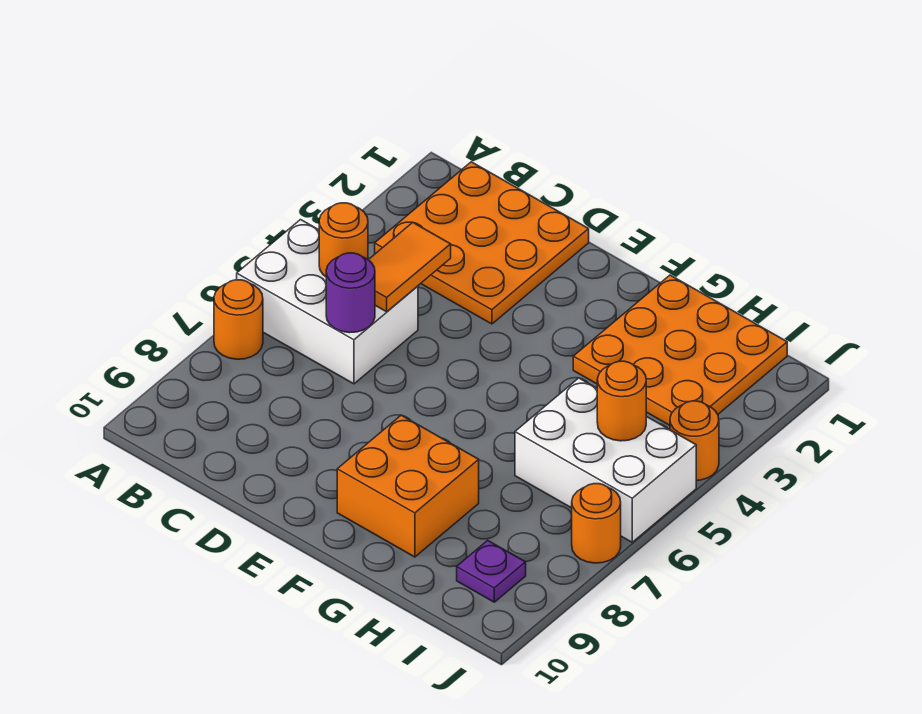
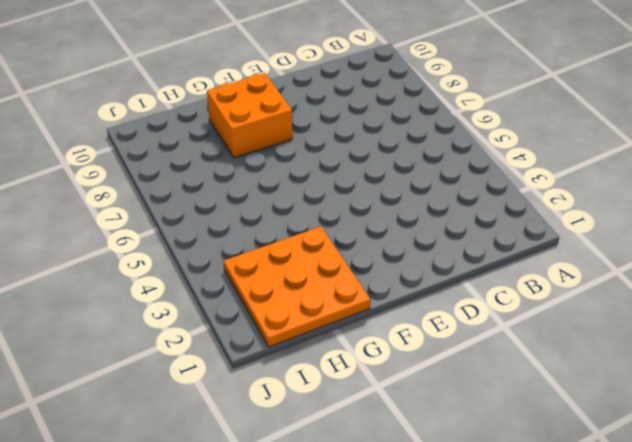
none -> white brick A5:C6 level 1
none -> orange round brick A7 level 1
none -> orange plate B1:D3 level 1

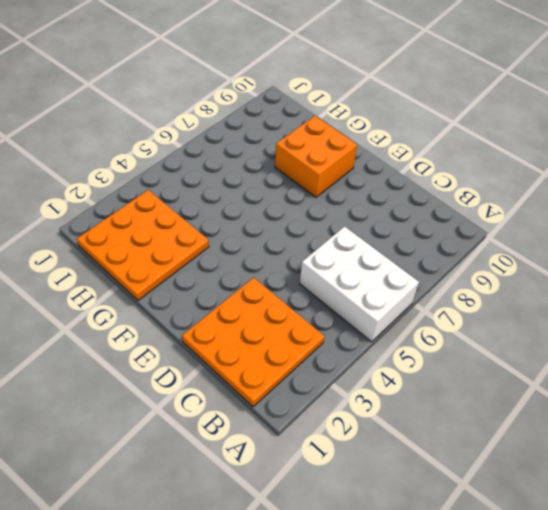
none -> orange round brick A7 level 1
none -> white brick H5:J6 level 1
none -> purple plate I9 level 1

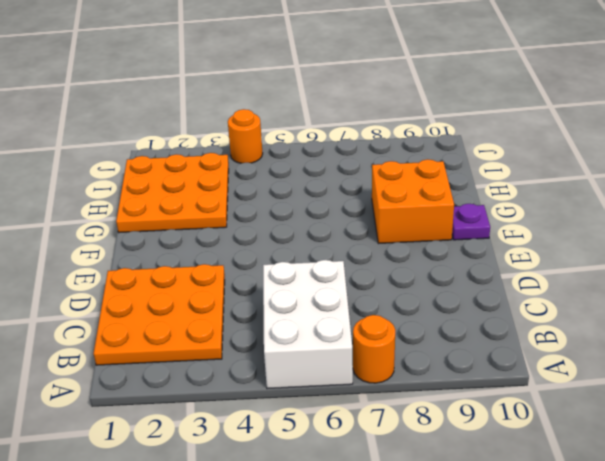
purple plate F10 level 1 -> purple plate I9 level 1
none -> white brick H5:J6 level 1
none -> orange round brick J7 level 1
none -> orange round brick B5 level 2

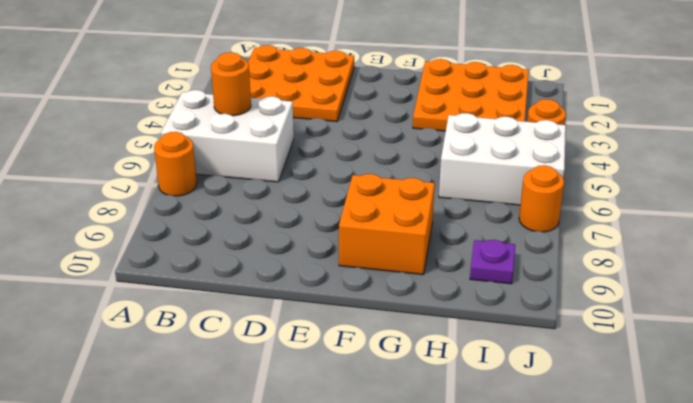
none -> orange tile C4:C5 level 2
none -> purple round brick C6 level 2
none -> orange round brick I5 level 2

